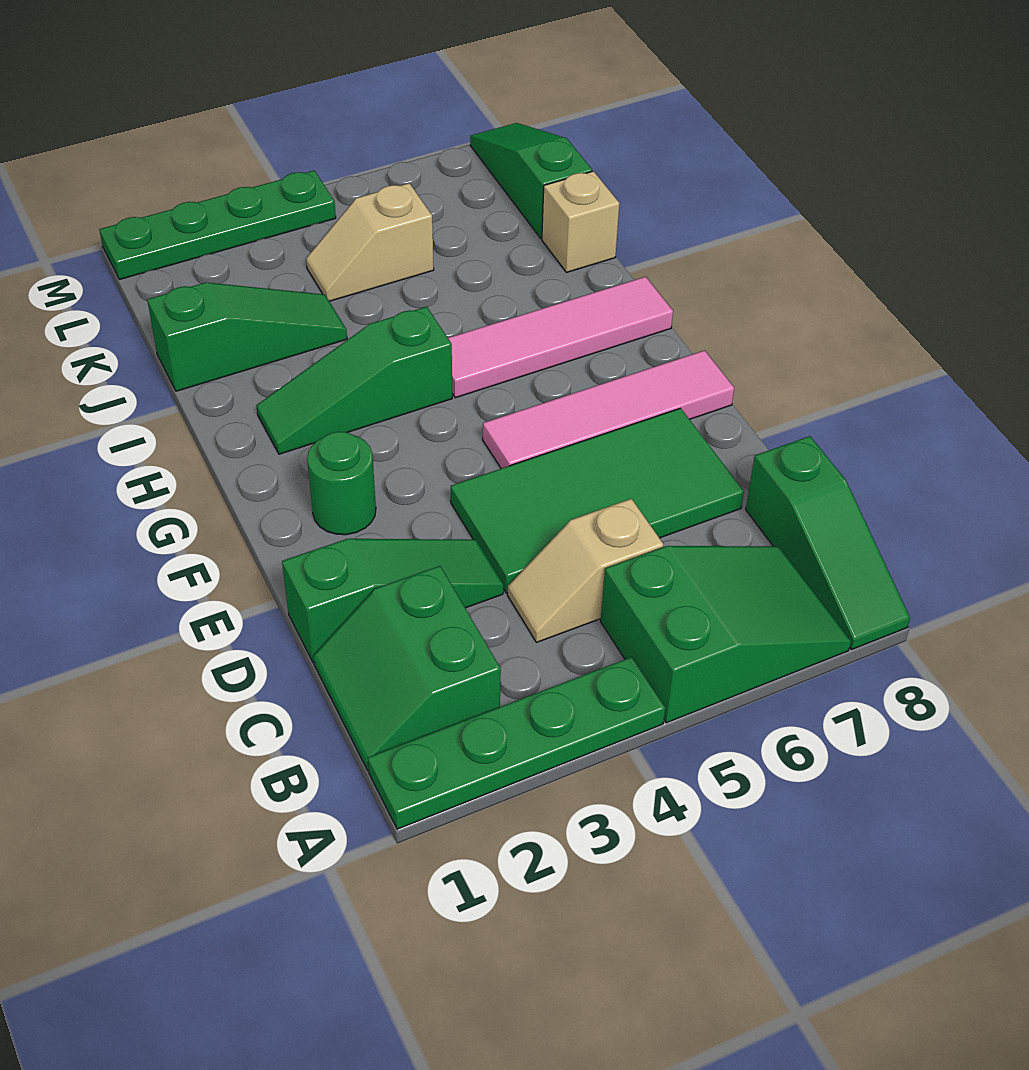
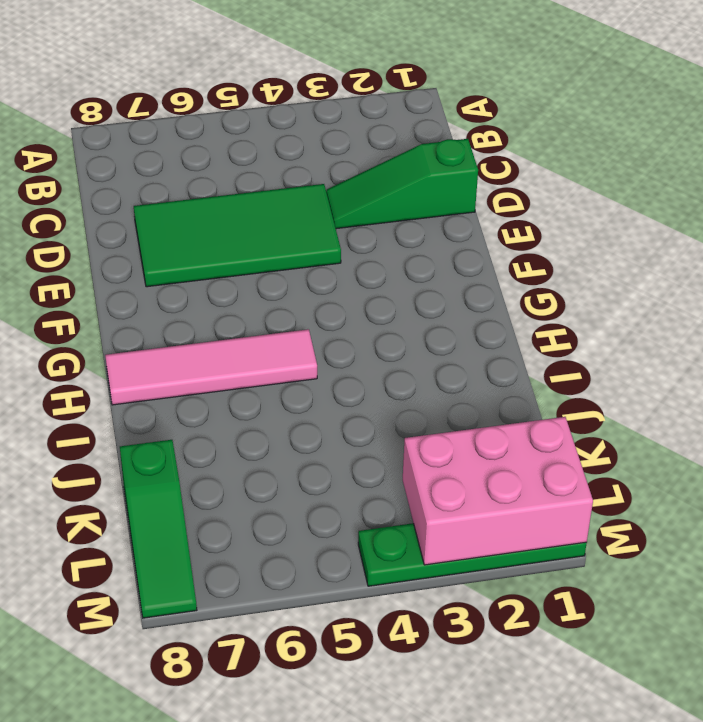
pink brick L1:M3 level 2 -> none
none -> green plate A1:A4 level 1
none -> green slope A5:B7 level 1 top 5
none -> green slope A8:C8 level 1 top C

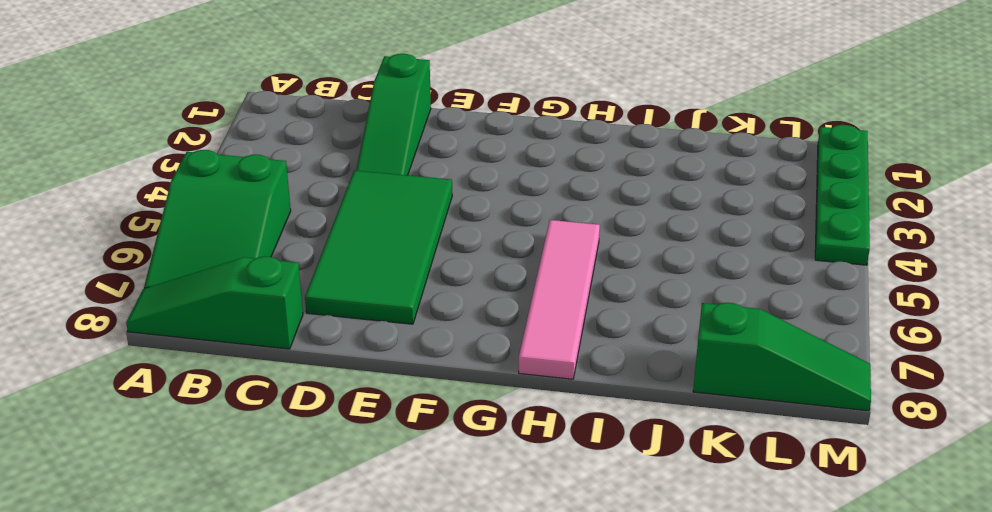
none -> green plate A1:A4 level 1
none -> green slope B1:C2 level 1 top 2
none -> tan slope C4:C5 level 1 top 5

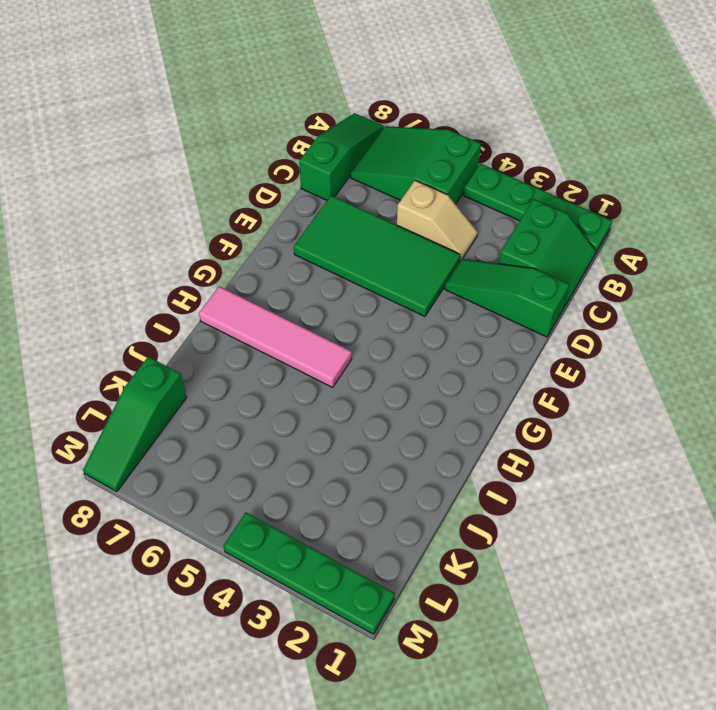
none -> green round brick F2 level 1
none -> pink tile F5:F8 level 1
none -> green slope H2:H4 level 1 top 4

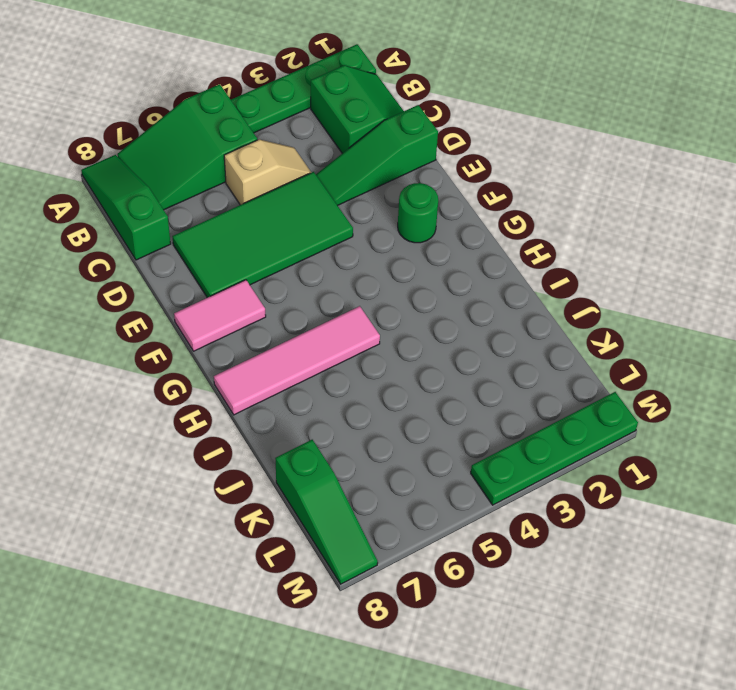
pink tile F7:F8 level 1 -> pink tile F5:F8 level 1
none -> green slope H2:H4 level 1 top 4
none -> green slope J1:J3 level 1 top 1
none -> tan brick J8 level 1

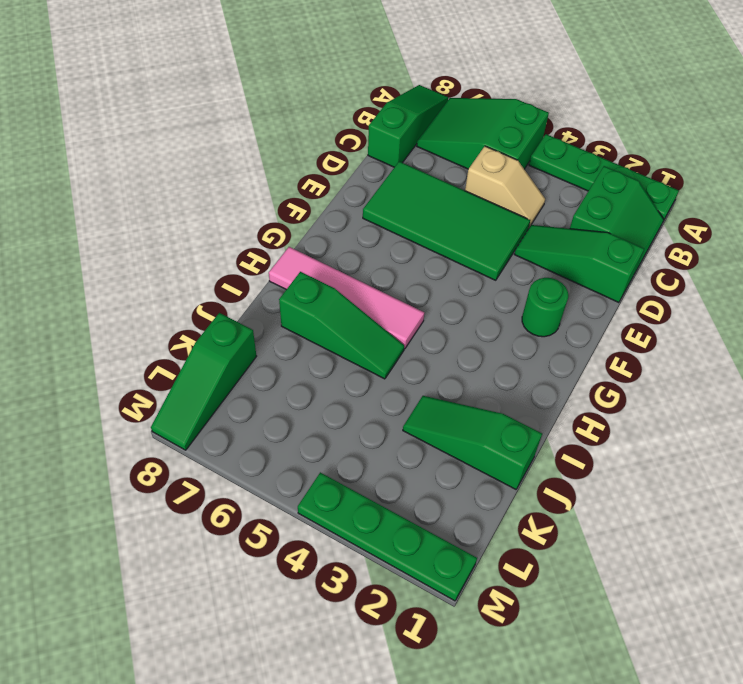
green slope I5:I7 level 1 top 7 -> green slope H2:H4 level 1 top 4
none -> pink tile F5:F8 level 1
none -> tan brick J8 level 1
none -> tan slope K4:K5 level 1 top 5

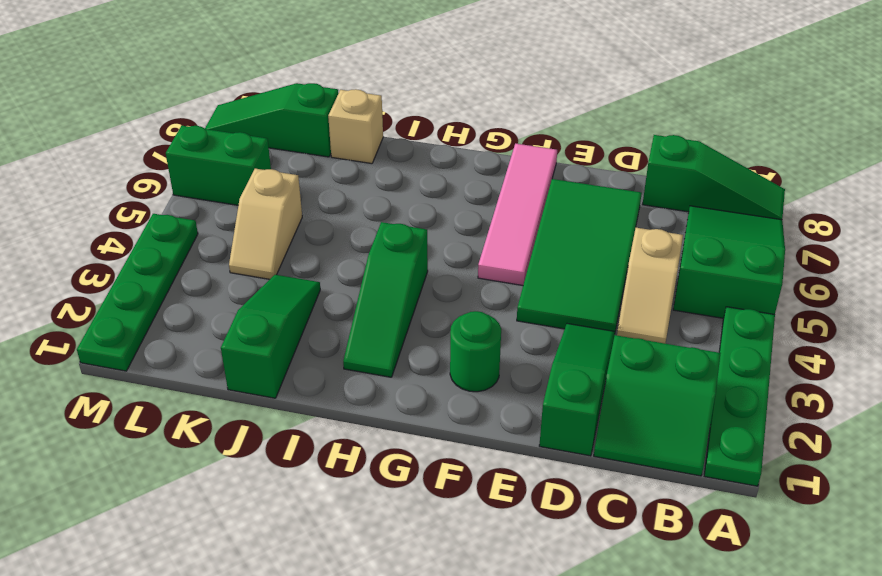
green brick L6:M6 level 1 -> none
none -> pink tile H5:H8 level 1

